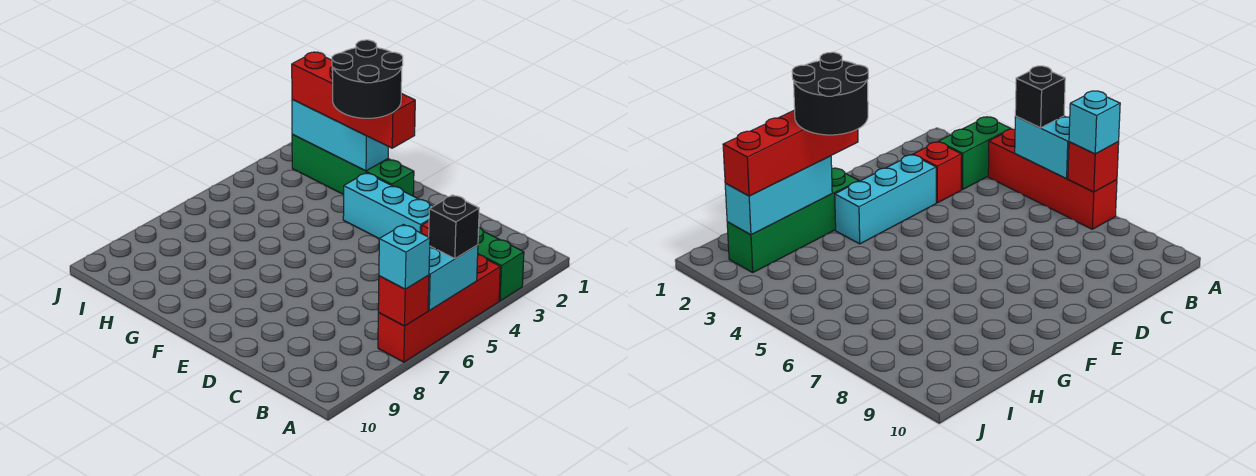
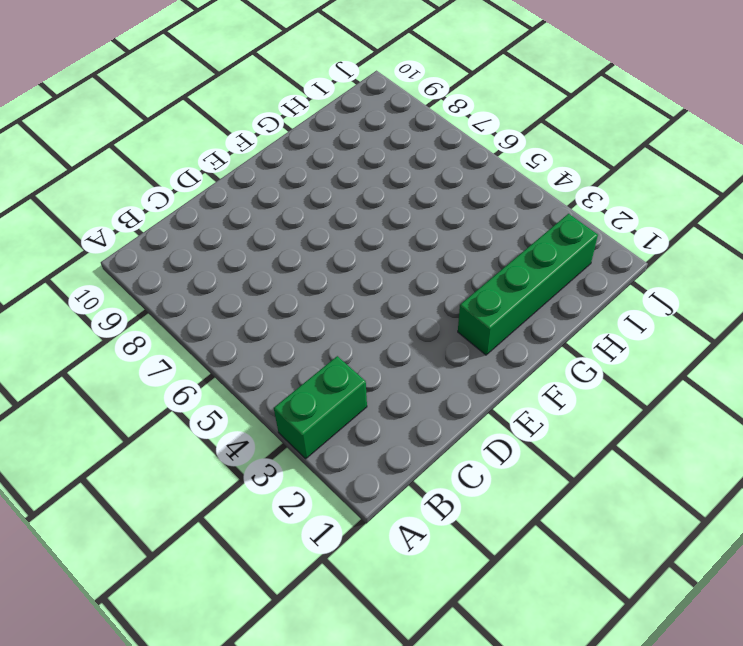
none -> red brick A4:A7 level 1
none -> red brick C3 level 1
none -> cyan brick D3:F3 level 1

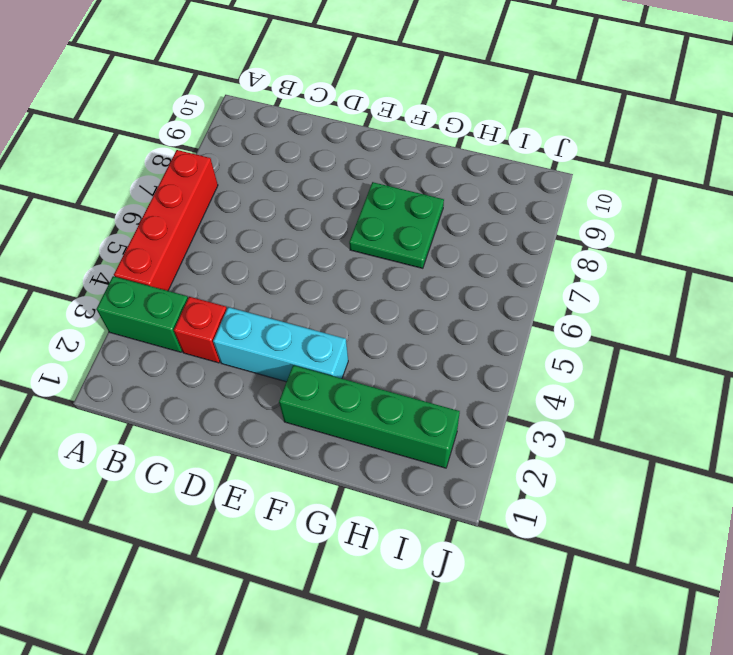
green plate F7:G8 level 1 -> none
none -> cyan brick A5:A6 level 2
none -> red brick A7 level 2
none -> cyan brick G2:I2 level 2

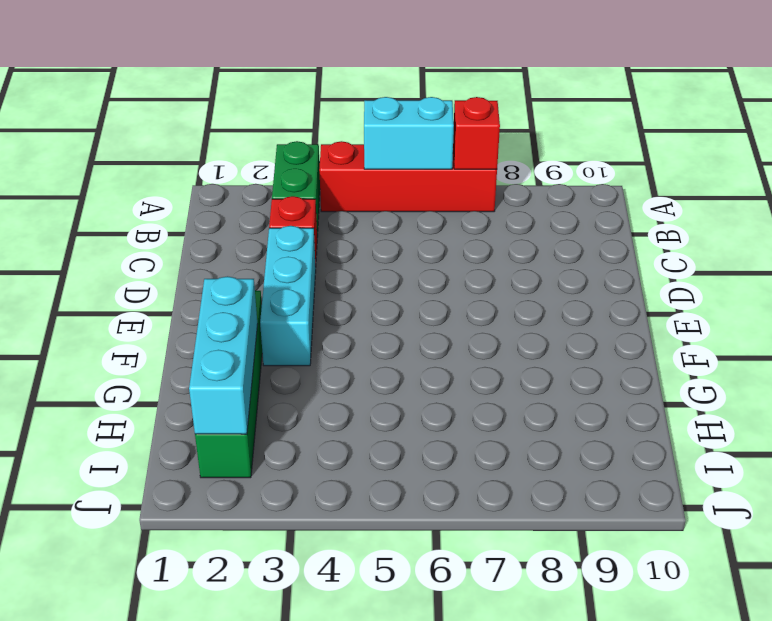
none -> black brick A5 level 3
none -> cyan brick A7 level 3
none -> red brick F2:I2 level 3

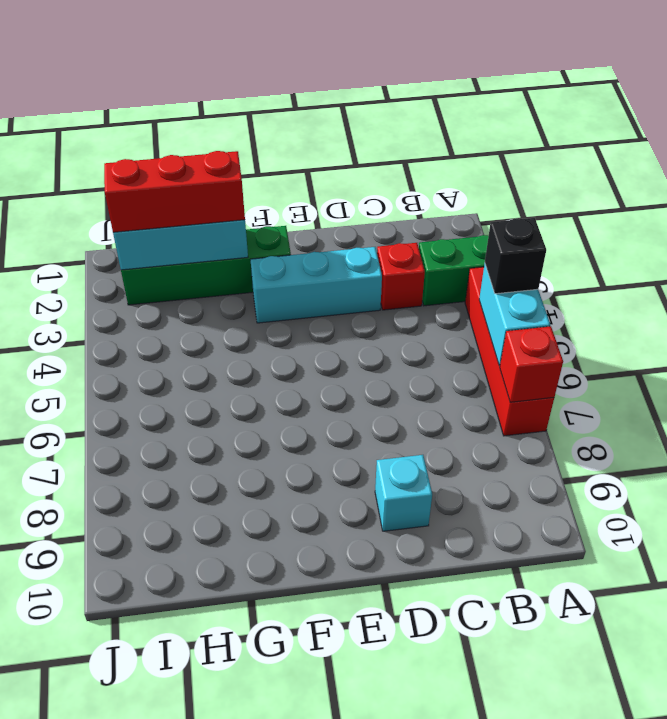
cyan brick D9 level 1 -> cyan brick A7 level 3
red brick G2:I2 level 3 -> red brick F2:I2 level 3
none -> black round brick F2:G3 level 4

